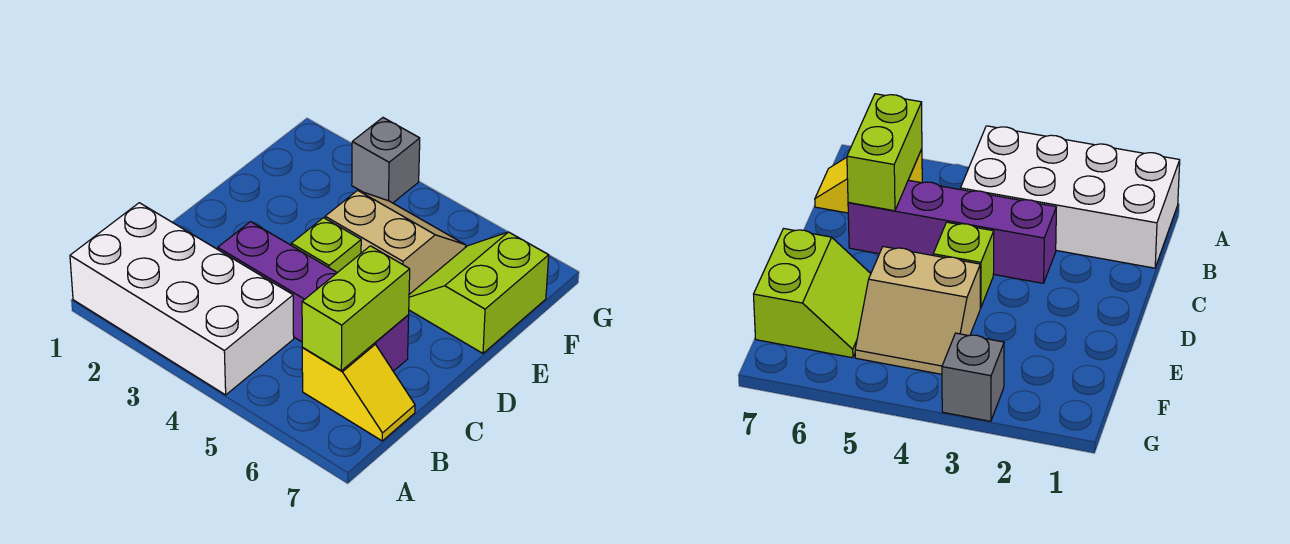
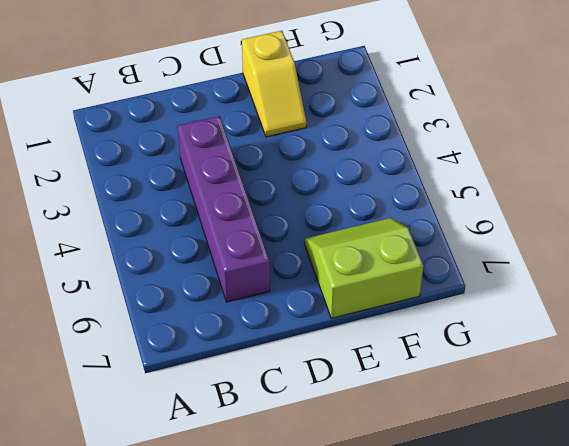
yellow slope E1:E2 level 1 top 1 -> yellow slope B6:B7 level 1 top 6
none -> white brick A1:B4 level 1
none -> lime brick D4 level 1

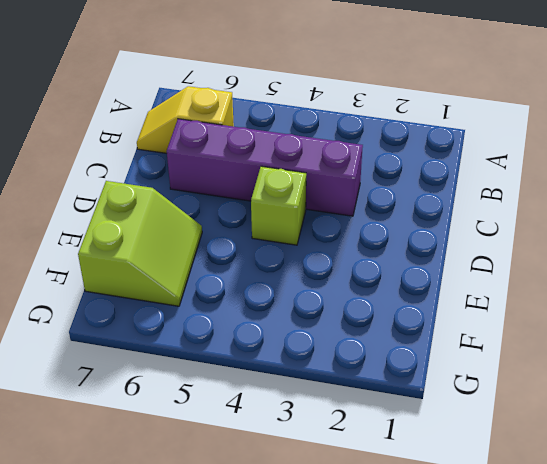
none -> white brick A1:B4 level 1
none -> tan slope E4:F5 level 1 top E

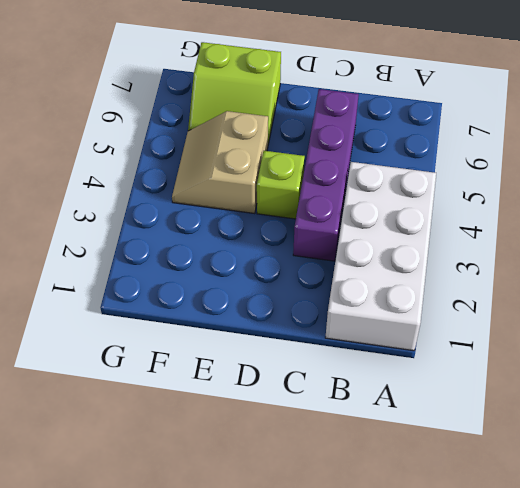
none -> yellow slope B6:B7 level 1 top 6
none -> grey brick G3 level 1

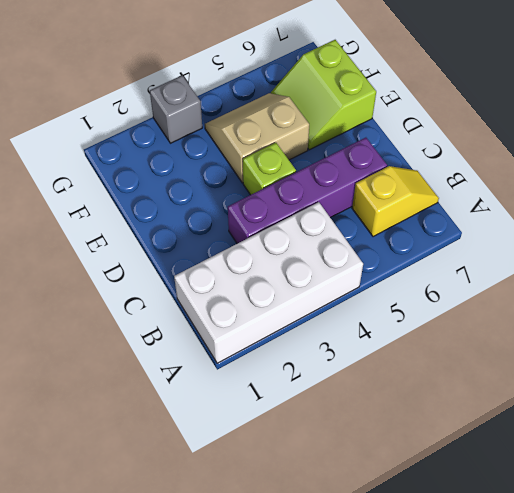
none -> lime brick B6:C6 level 2

